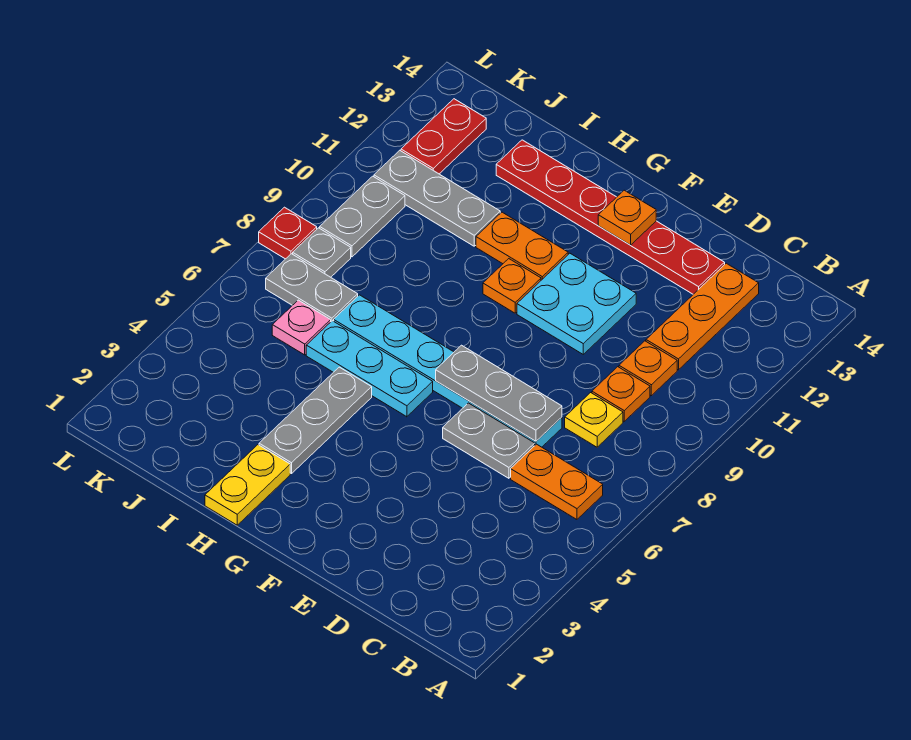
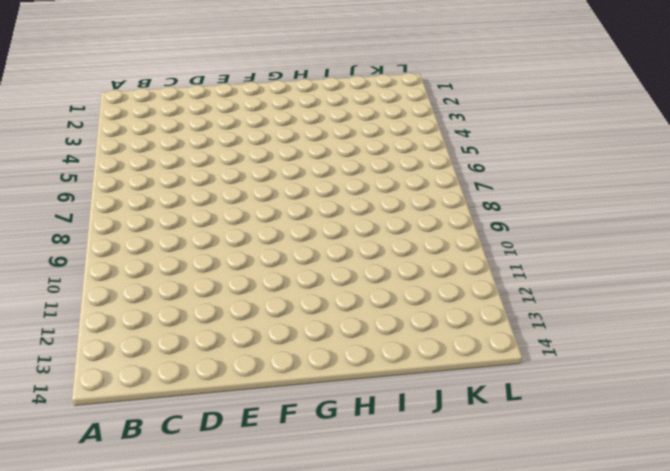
none -> orange plate B6:C6 level 1
none -> yellow plate C8 level 1
none -> orange plate C9 level 1

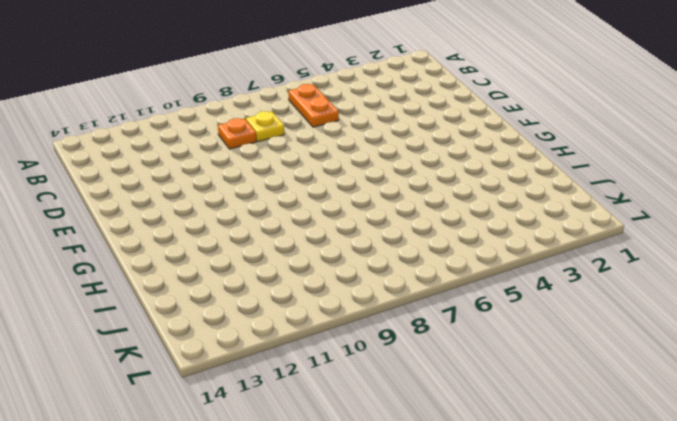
none -> orange plate C10 level 1
none -> orange plate C11:C13 level 1
none -> grey plate D6:E6 level 1

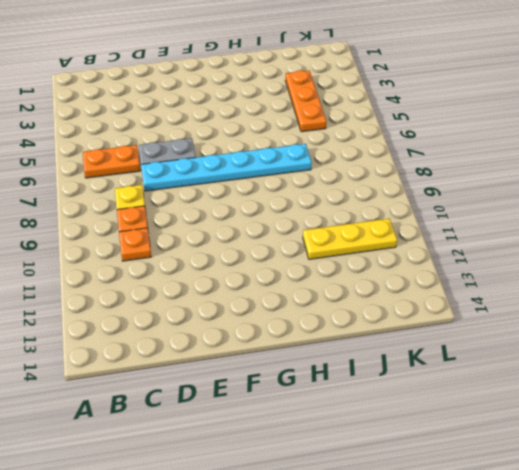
yellow plate I11:K11 level 1 -> grey plate I11:K11 level 1
orange plate J3:J5 level 1 -> orange plate C11:C13 level 1
none -> red plate D13:I13 level 1
none -> cyan plate E10:F11 level 1
none -> cyan plate G6:I6 level 1

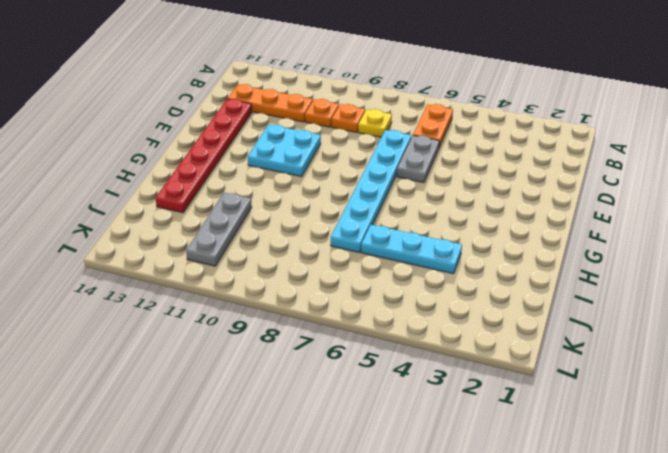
cyan plate I4:I6 level 1 -> cyan plate G6:I6 level 1
none -> orange plate G10 level 1
none -> orange plate G11:H11 level 1
none -> yellow plate H1:H2 level 1

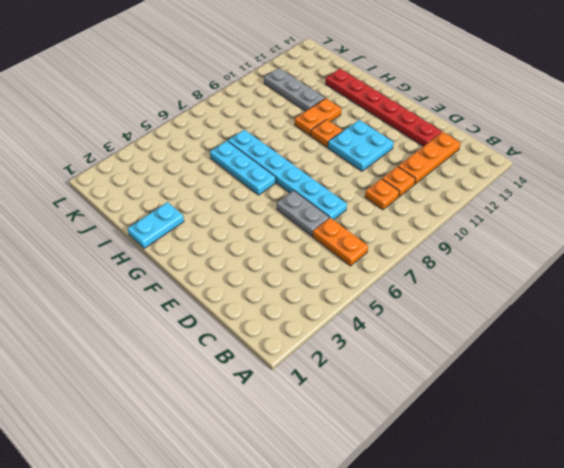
cyan plate H1:H2 level 1 -> yellow plate H1:H2 level 1
orange plate H10:H11 level 1 -> orange plate G11:H11 level 1
none -> yellow plate C8 level 1
none -> grey plate H3:H5 level 1
none -> pink plate J6 level 1

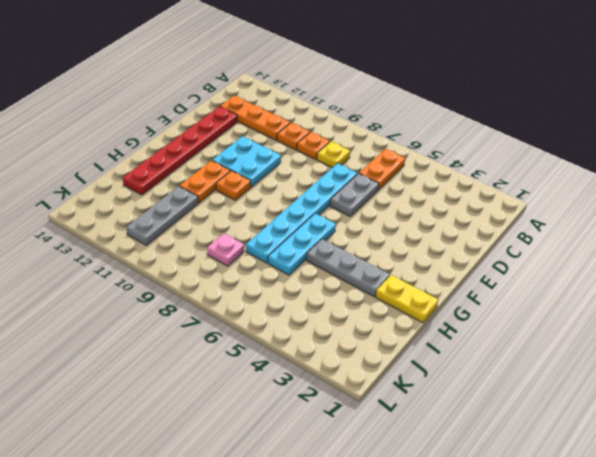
pink plate J8 level 1 -> pink plate J6 level 1
none -> grey plate J7:K7 level 1
none -> grey plate K8 level 1
none -> grey plate K9:K10 level 1

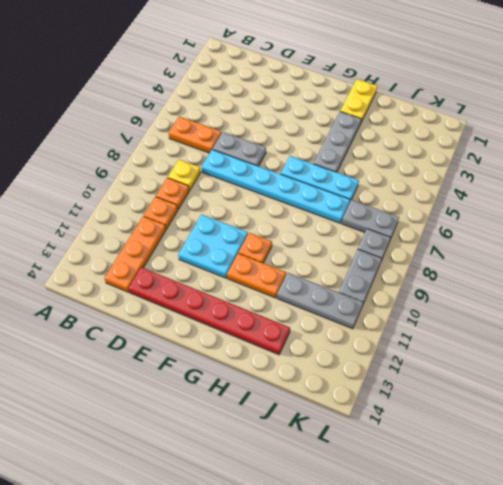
none -> pink plate J6 level 1
none -> red plate K12:K13 level 1
none -> red plate L8 level 1

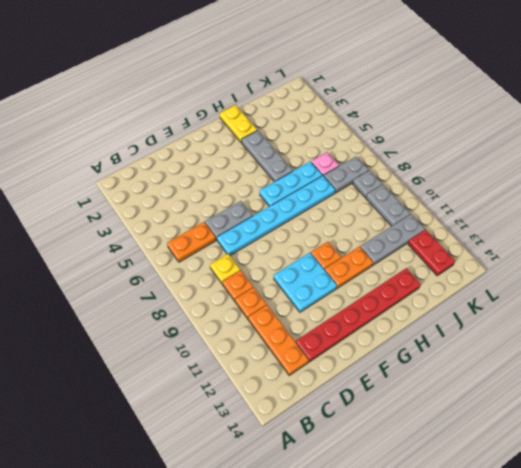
none -> red plate L8 level 1
none -> grey plate D7:F7 level 2
none -> orange plate F13 level 2

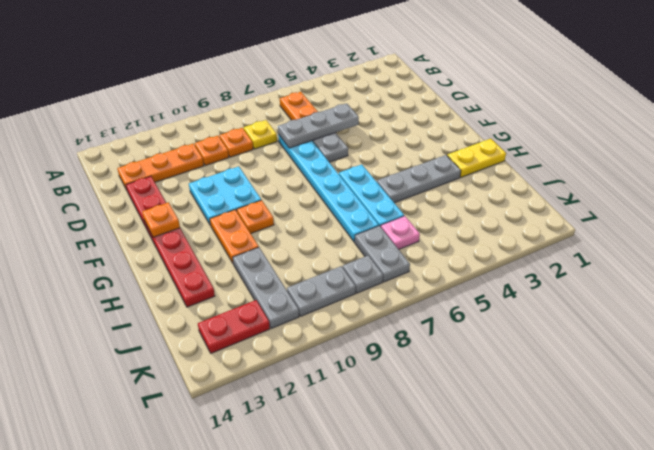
grey plate D5:D7 level 2 -> grey plate D7:F7 level 2
none -> red plate L8 level 1

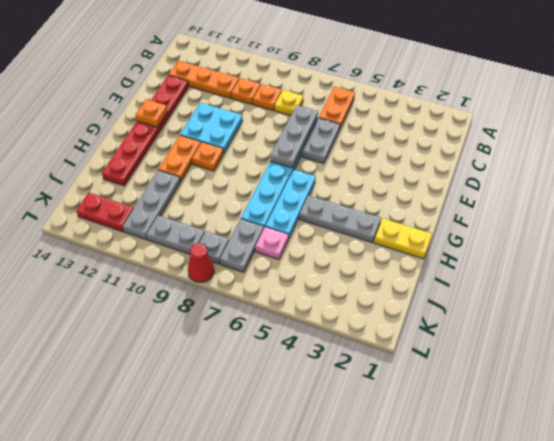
red cone L8 level 1 -> red plate L8 level 1

